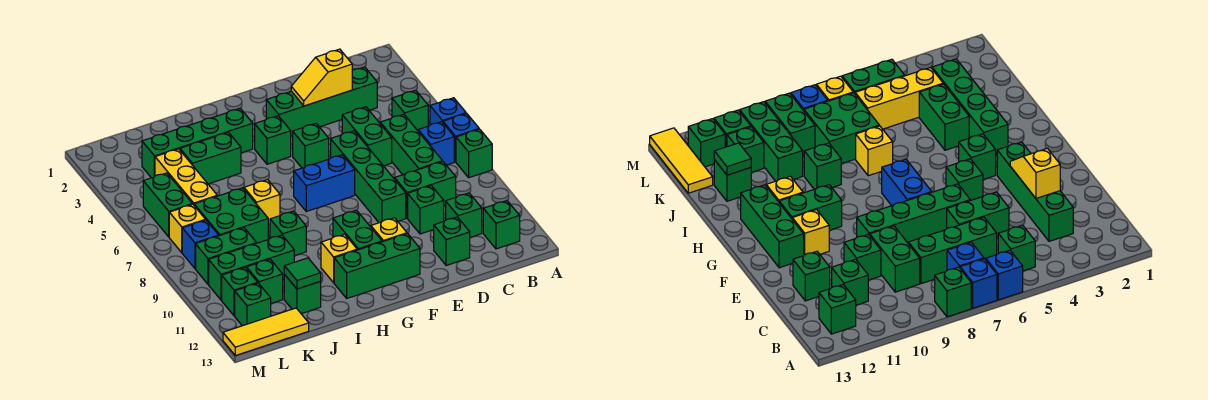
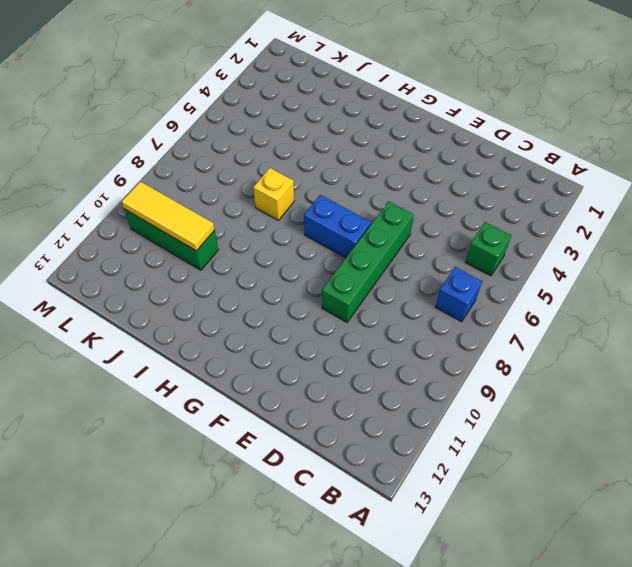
yellow tile J10:L10 level 2 -> yellow tile K13:M13 level 1
none -> blue brick A6 level 1
none -> blue brick A7 level 1
none -> green brick A8 level 1
none -> green brick B12 level 1

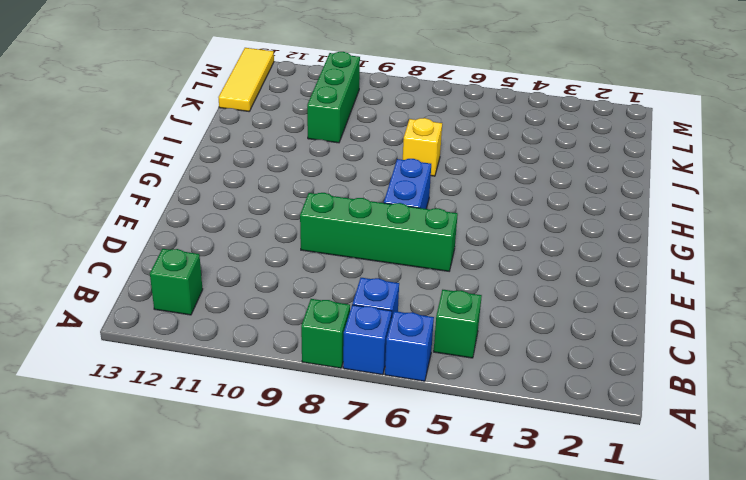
none -> green brick C3:F3 level 1
none -> green brick C6:C8 level 1
none -> green brick C9:D9 level 1
none -> green brick C11 level 1

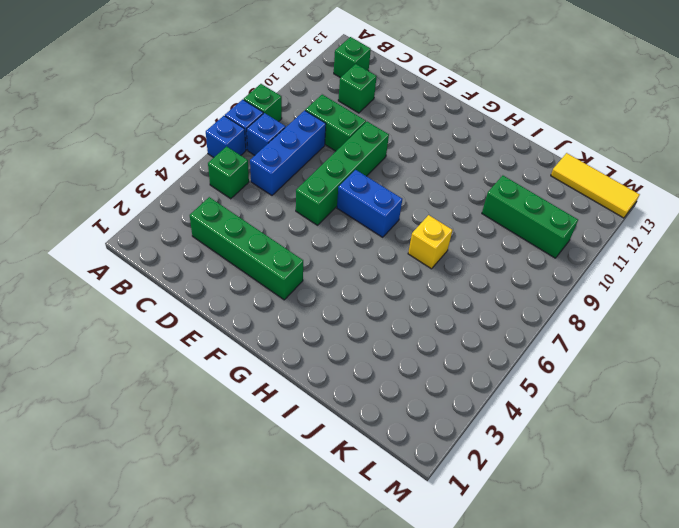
blue brick C6:C8 level 1 -> green brick C6:C8 level 1
none -> green brick D5:D6 level 1
none -> green brick D10 level 1
none -> green brick D12 level 1
none -> green brick F5 level 1

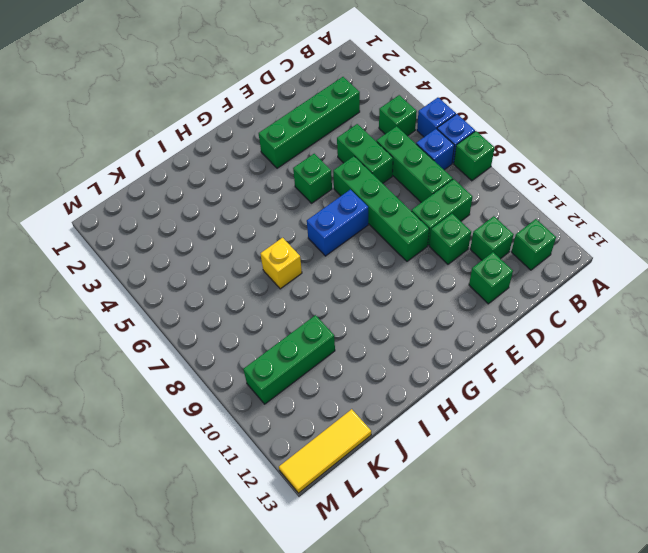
none -> yellow brick F11 level 1
none -> green brick F12:H12 level 1
none -> green brick G4 level 1
none -> green brick G10:G11 level 1

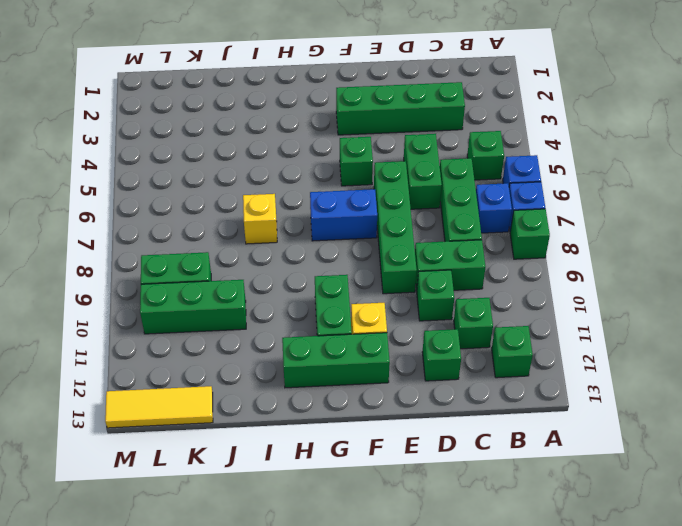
none -> green brick G4 level 1
none -> green brick H3:K3 level 1
none -> yellow brick H11 level 1
none -> green brick I4:J4 level 1

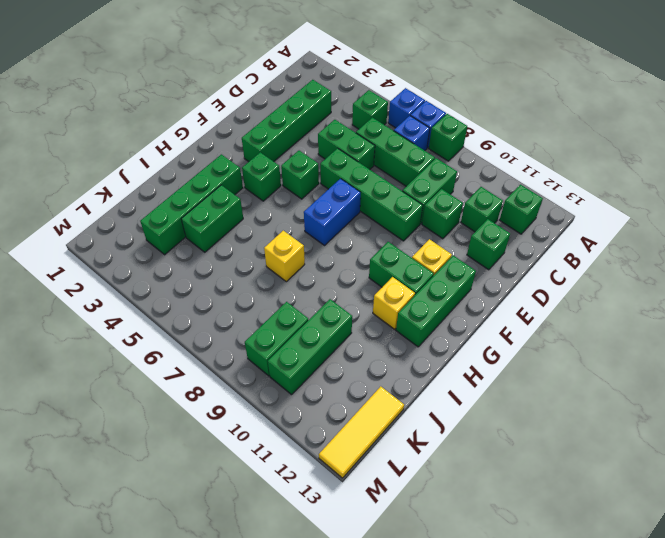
none -> green brick I9 level 1
none -> green brick J7:K8 level 1
none -> green brick J12 level 1
none -> yellow brick K4:K6 level 1

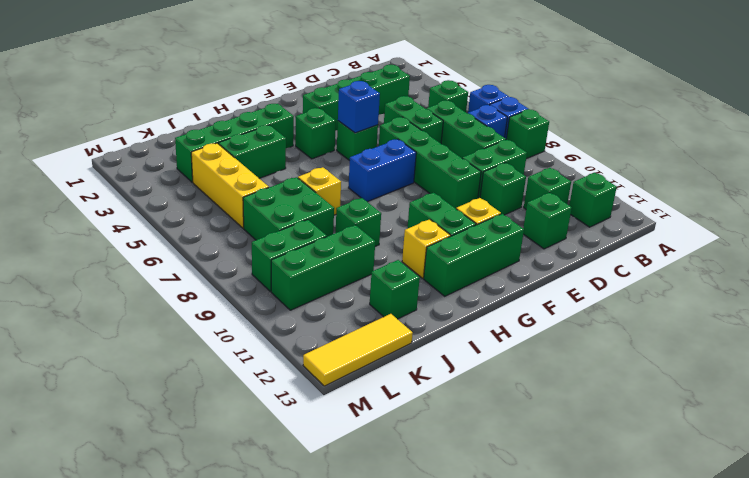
blue brick F5 level 2 -> blue brick L8 level 1
none -> green brick K11 level 1
none -> green brick L5:L6 level 1
none -> yellow brick L7 level 1
none -> green brick L11 level 1

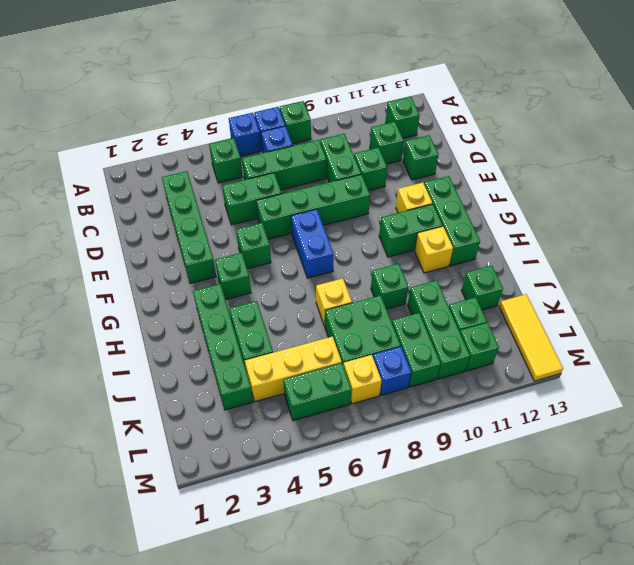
none -> green brick L12 level 1
none -> yellow slope D3:E3 level 2 top D
none -> green tile J12 level 2

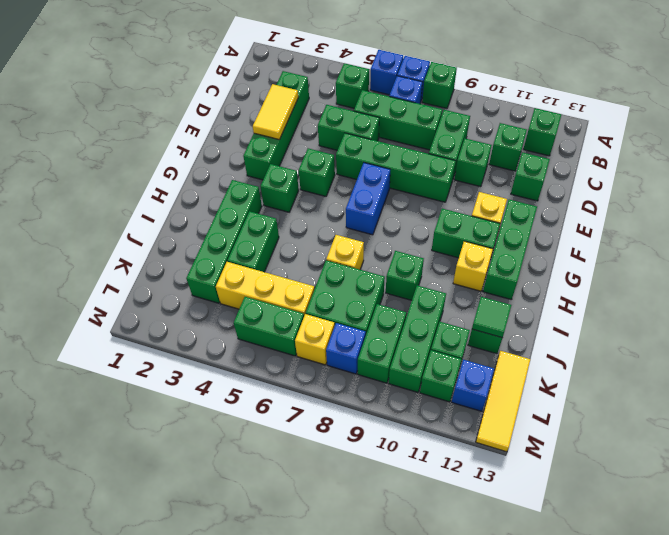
yellow tile D3:E3 level 2 -> yellow slope D3:E3 level 2 top D
blue brick L12 level 1 -> green brick L12 level 1

